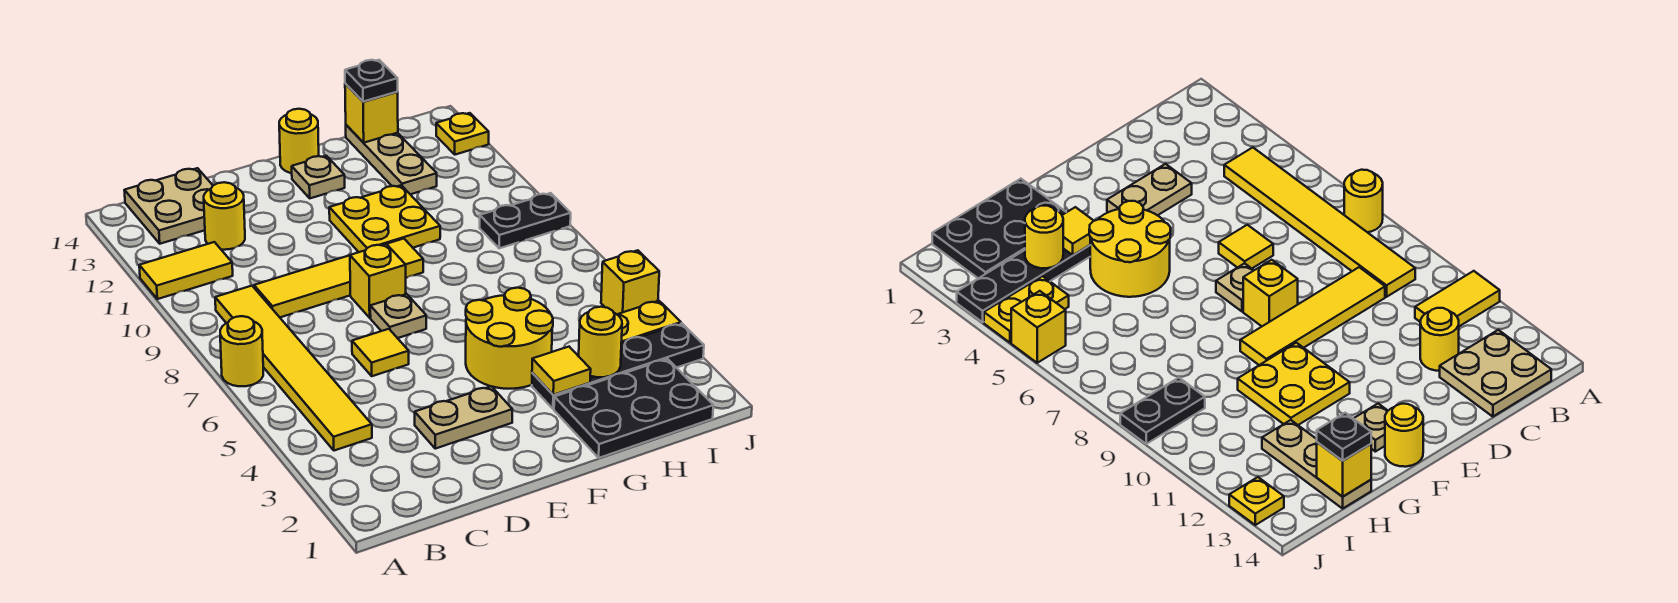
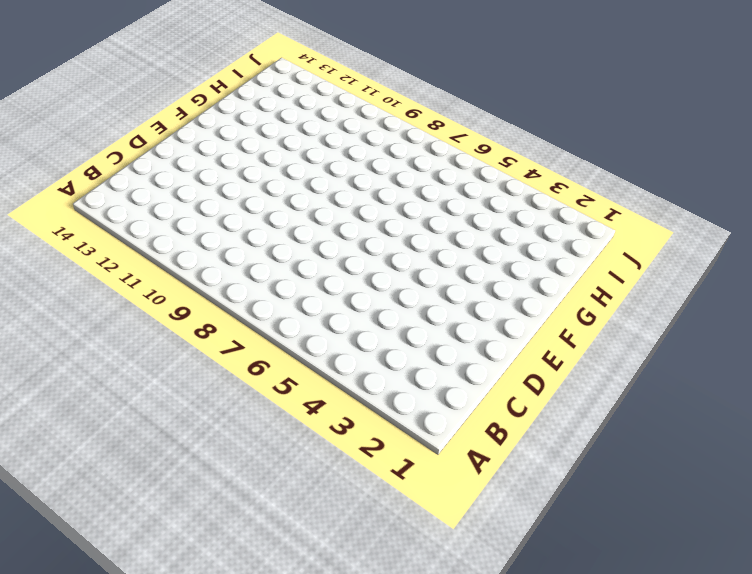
none -> yellow round brick A7 level 1
none -> yellow tile A11:B11 level 1
none -> yellow tile B4:B9 level 1

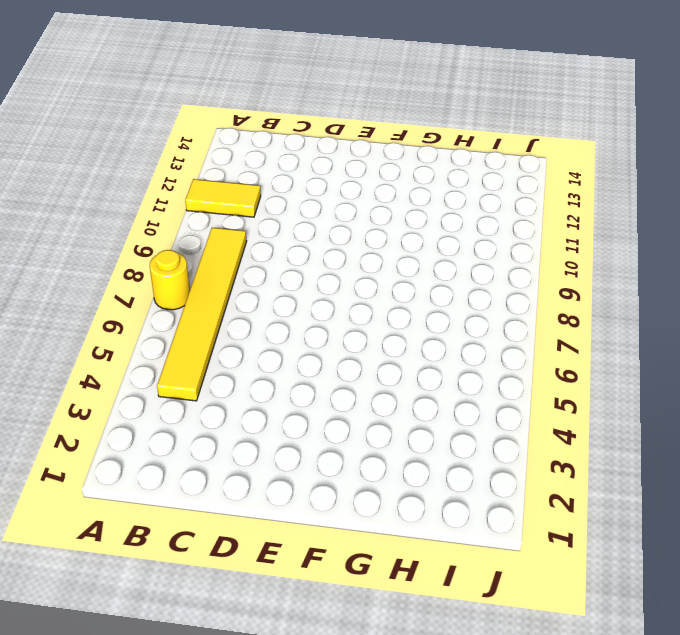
none -> tan plate B13:C14 level 1
none -> yellow tile C9:F9 level 1
none -> yellow round brick C12 level 1

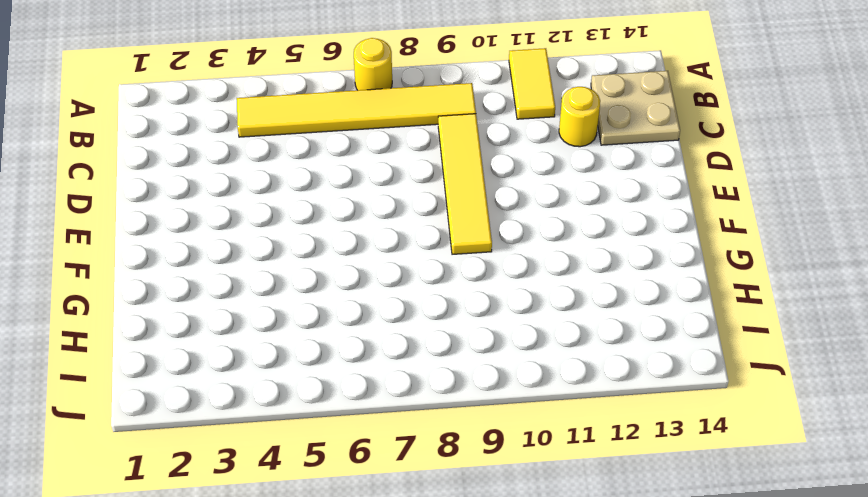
none -> tan plate D3:E3 level 1
none -> yellow tile D6 level 1
none -> tan plate E7 level 1

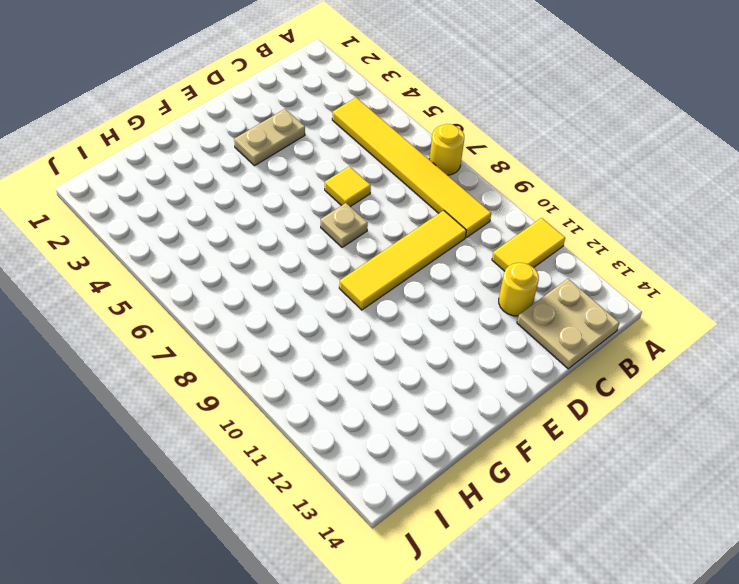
none -> yellow brick E8 level 1
none -> yellow round brick F4:G5 level 1
none -> yellow plate F10:G11 level 1

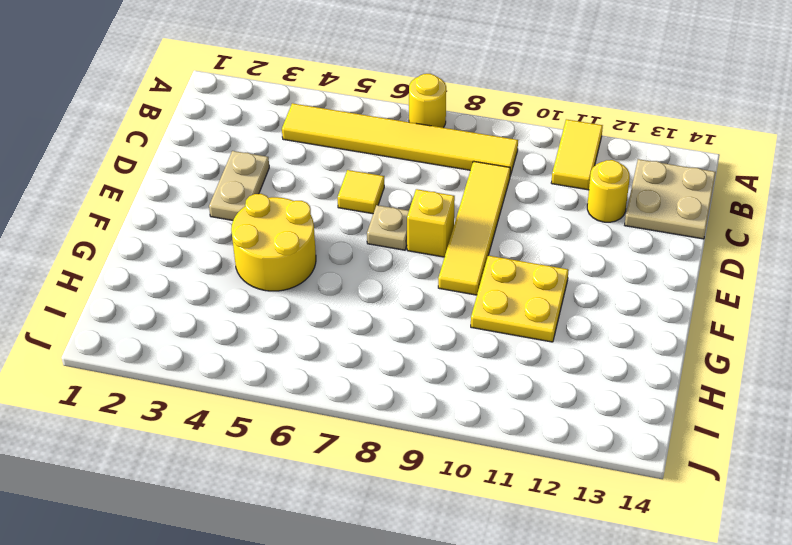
none -> tan plate F13 level 1
none -> yellow round brick F14 level 1
none -> black plate G1:I2 level 1

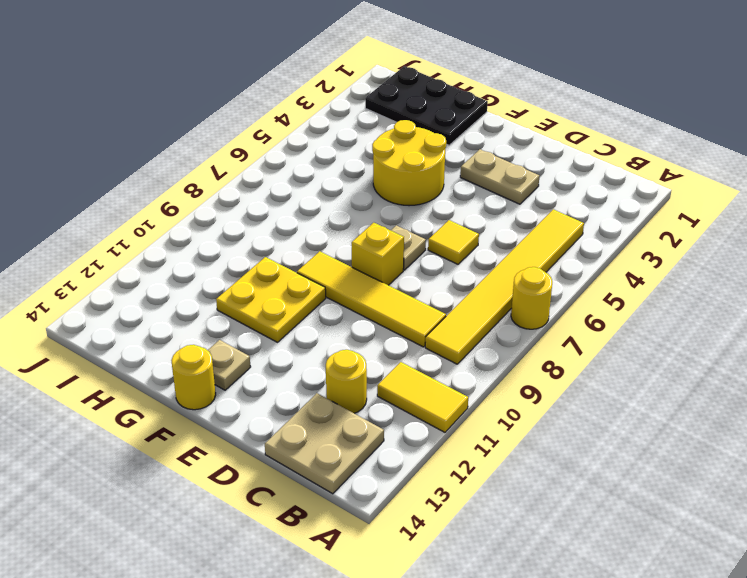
none -> black plate G3:J3 level 1
none -> tan plate H12:H14 level 1
none -> yellow plate I4:J4 level 1

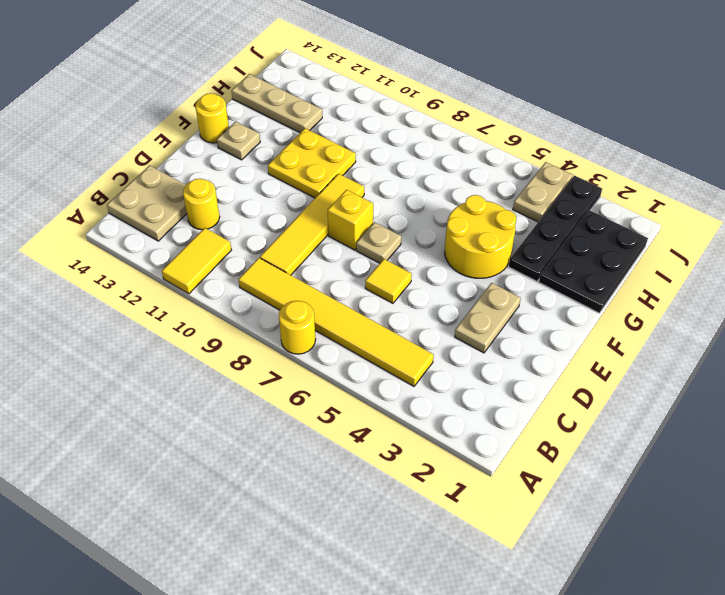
tan plate I4:J4 level 1 -> yellow plate I4:J4 level 1
none -> black plate I9:J9 level 1
none -> yellow brick J5 level 1
none -> yellow plate J13 level 1

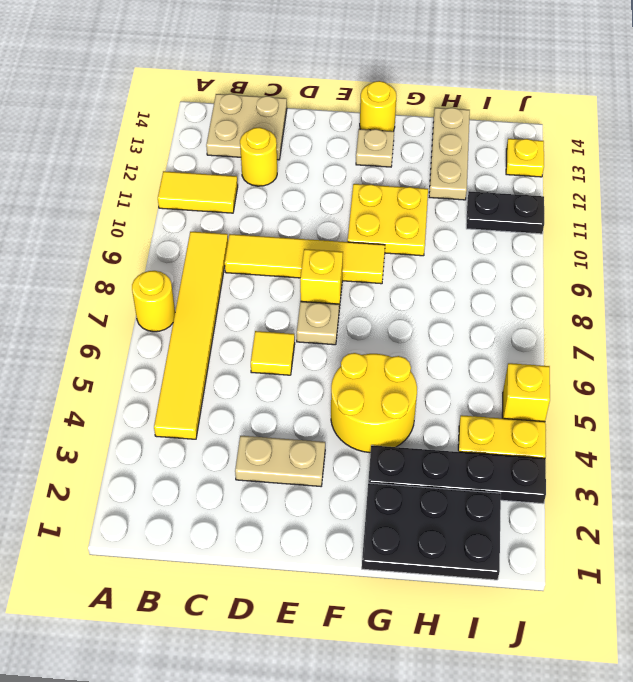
black plate I11:J11 level 1 -> black plate I9:J9 level 1
none -> yellow tile G3 level 2
none -> yellow round brick H3 level 2
none -> yellow brick H14 level 2

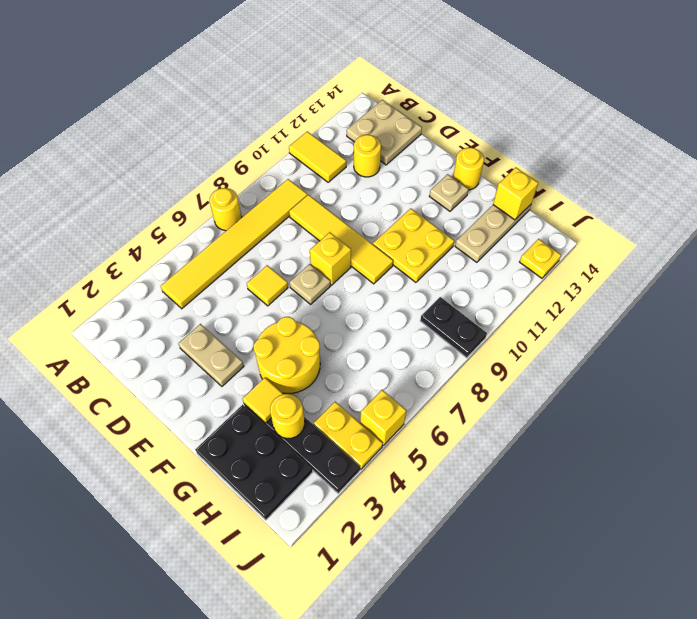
none -> black plate H14 level 3

